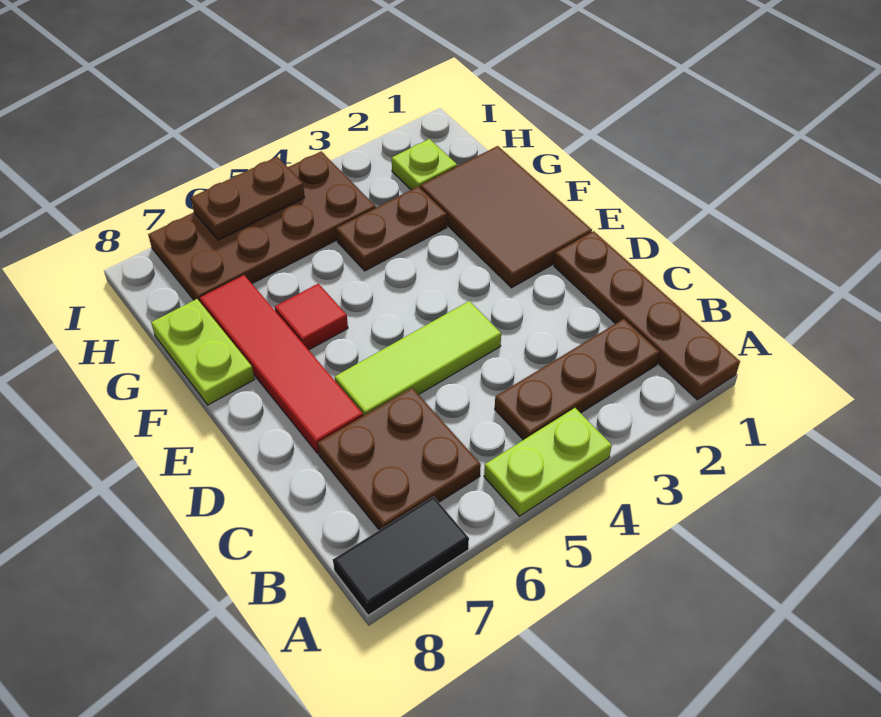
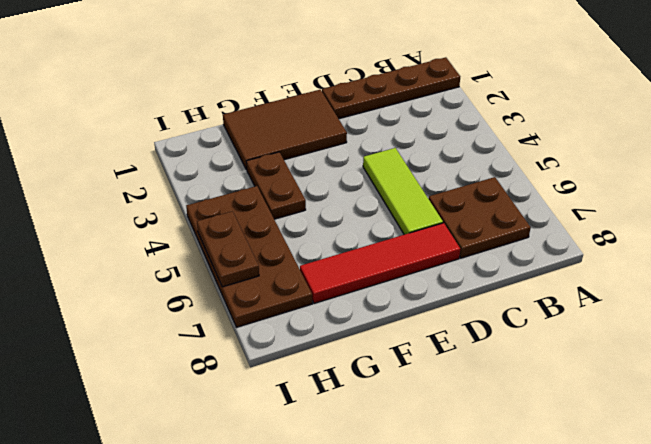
none -> lime plate A4:A5 level 1
none -> black tile A7:A8 level 1
none -> brown plate B2:B4 level 1

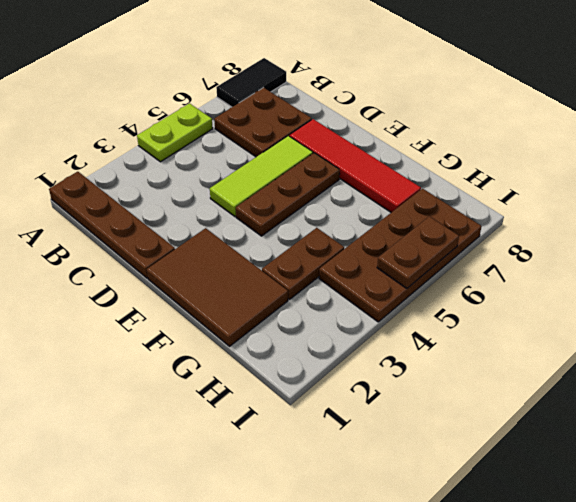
brown plate E4:E6 level 1 -> brown plate B2:B4 level 1
none -> red tile F6 level 1
none -> lime plate F8:G8 level 1
none -> lime plate H2 level 1

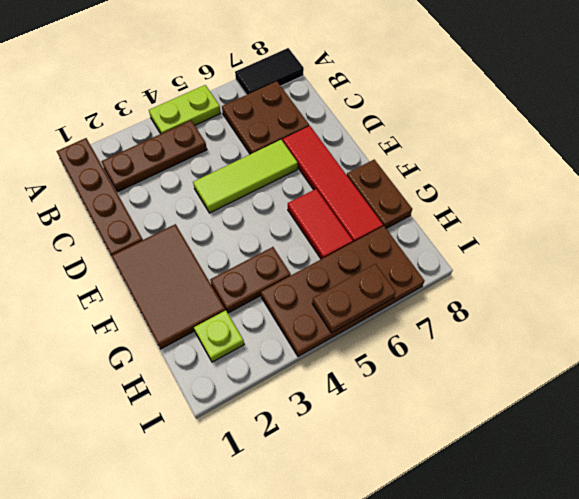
red tile F6:G6 level 1 -> red tile F6 level 1
brown plate F8:G8 level 1 -> lime plate F8:G8 level 1

